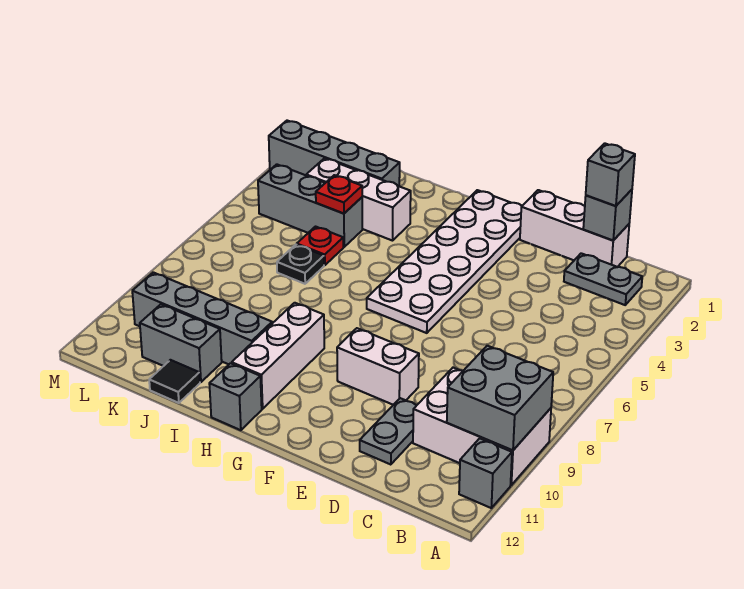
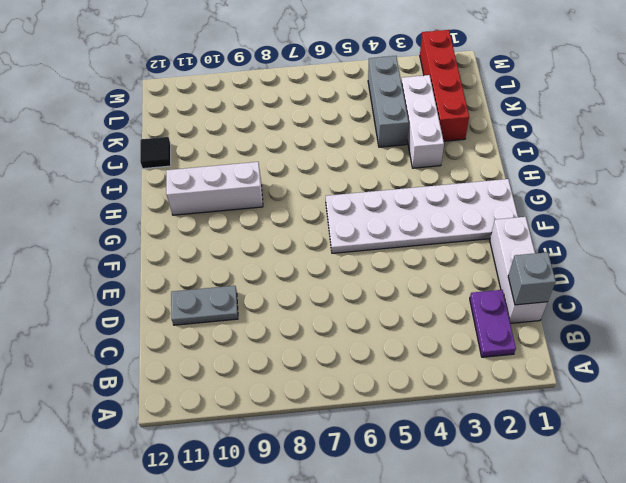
purple plate B2:C2 level 1 -> grey plate B2:C2 level 1
red brick J2:M2 level 1 -> grey brick J2:M2 level 1
none -> white brick A9:C10 level 1
none -> grey brick A11 level 1
none -> white brick E9:F9 level 1

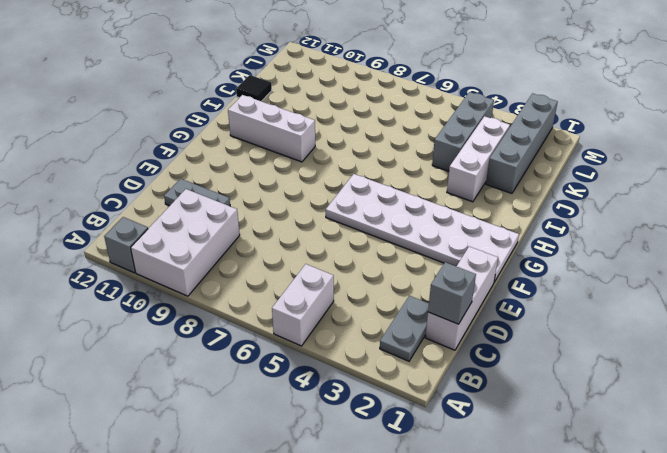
white brick A5:B5 level 1 -> white brick E9:F9 level 1
none -> grey brick H12 level 1
none -> grey brick I10:L10 level 1
none -> red plate J5 level 1

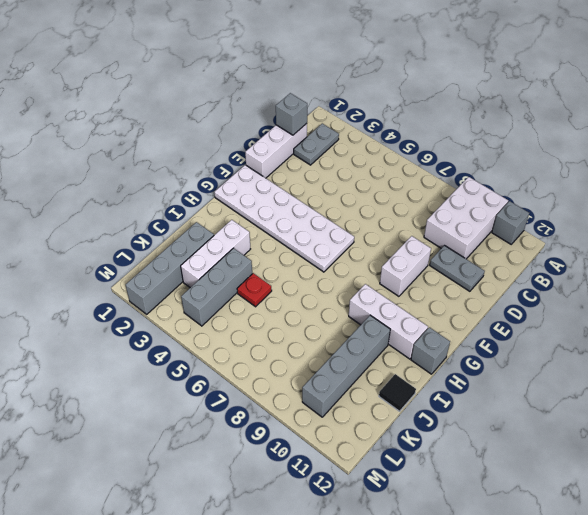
none -> black plate J6 level 1
none -> grey brick J11:K11 level 1
none -> grey brick A9:B10 level 2

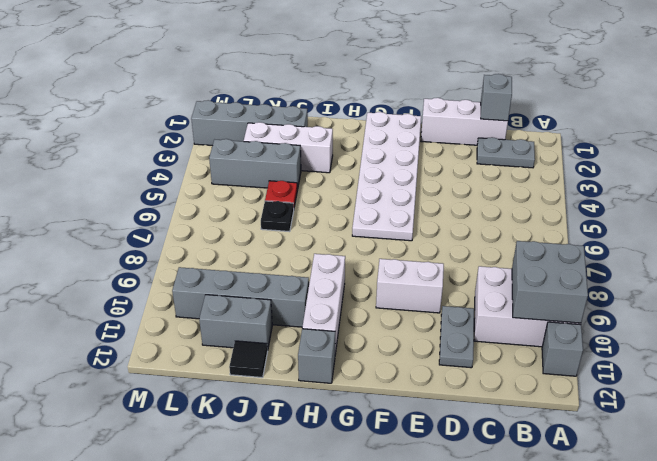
none -> red plate J4 level 2
none -> grey brick C1 level 3

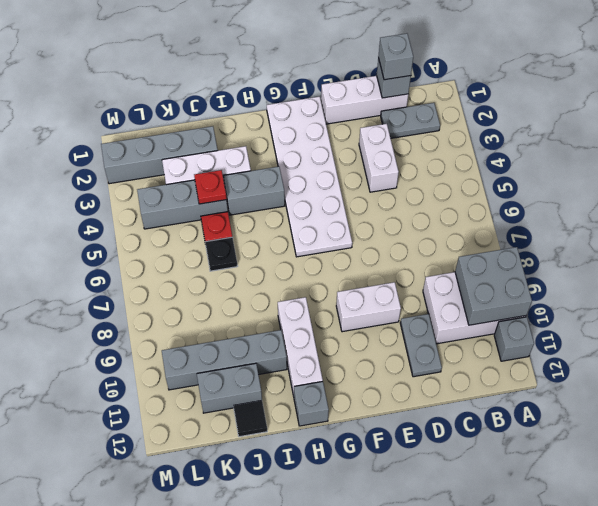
white brick D3:D4 level 1 -> none
grey brick H4:I4 level 1 -> none

